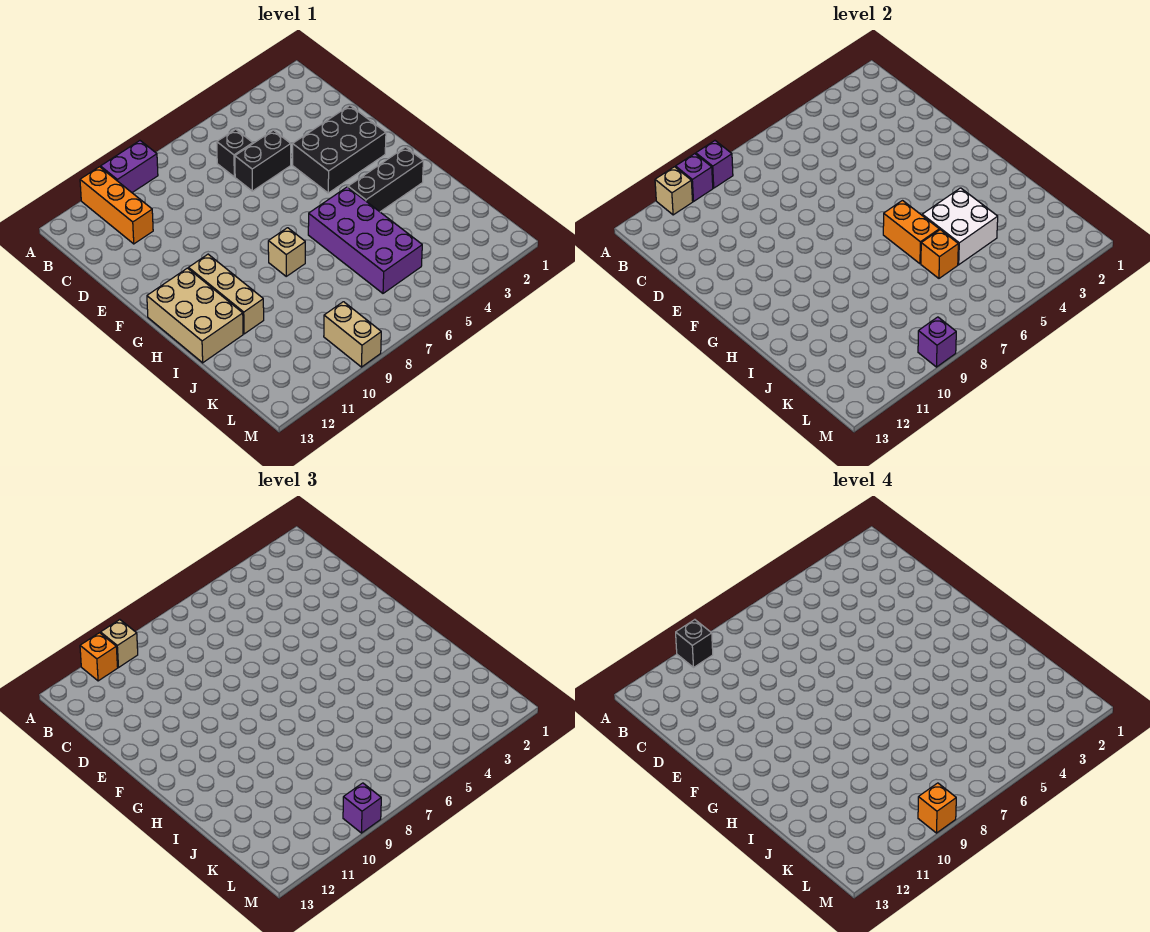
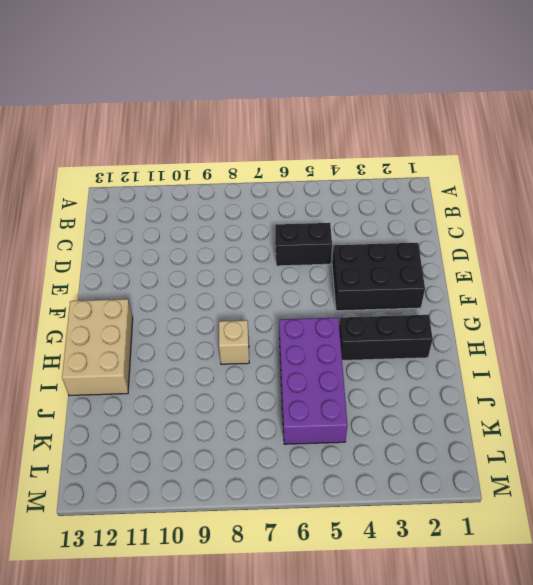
none -> purple brick A9:A10 level 1
none -> orange brick A11:C11 level 1
none -> black brick C6 level 1

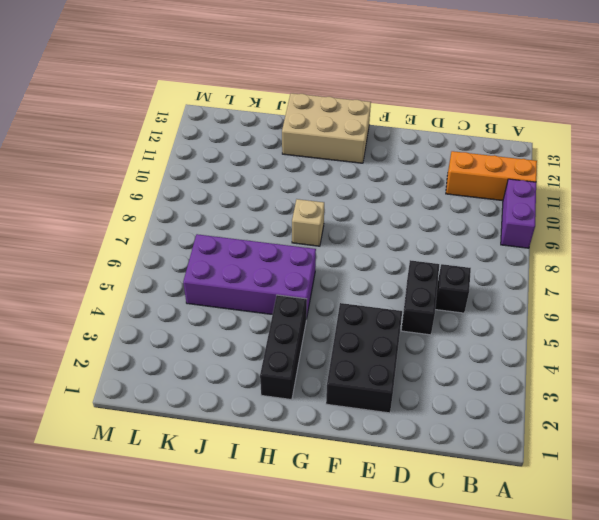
none -> tan brick G11:I11 level 1
none -> tan brick L9:M9 level 1
none -> purple brick A9 level 2

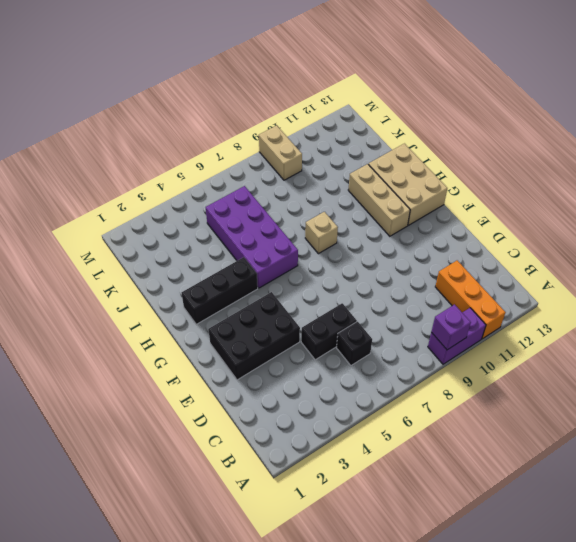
none -> purple brick A10 level 2
none -> tan brick A11 level 2
none -> orange brick H6:I6 level 2

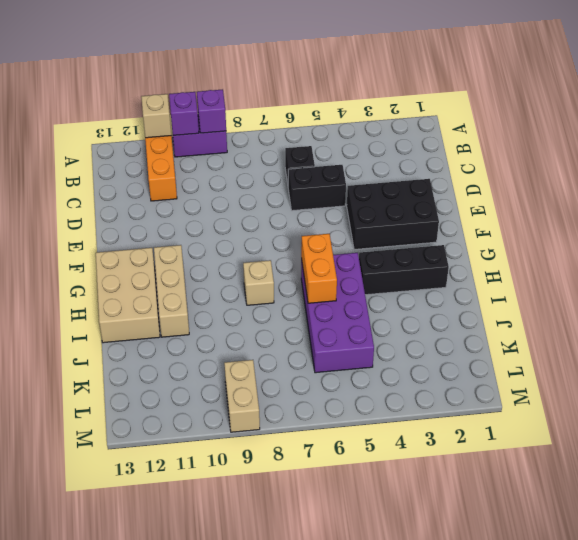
none -> white brick I4:J5 level 2
none -> orange brick J6 level 2
none -> purple brick M9 level 2

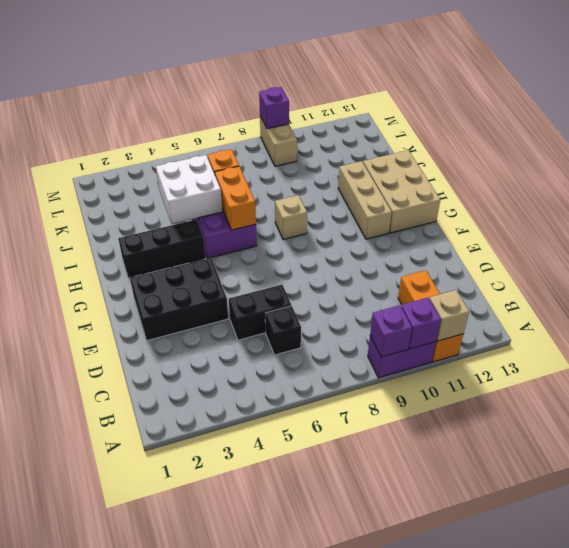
none -> tan brick A10 level 3
none -> orange brick A11 level 3
none -> purple brick M9 level 3

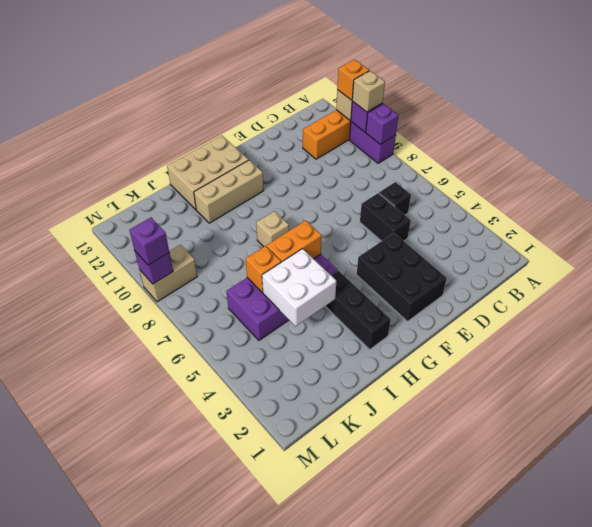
none -> black brick A10 level 4
none -> orange brick M9 level 4

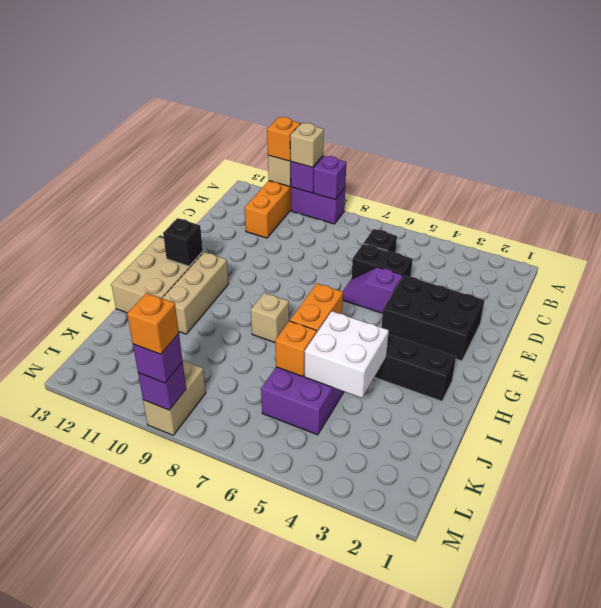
purple slope E5:E6 level 1 top 5 -> none
black brick G12 level 2 -> black brick A10 level 4

